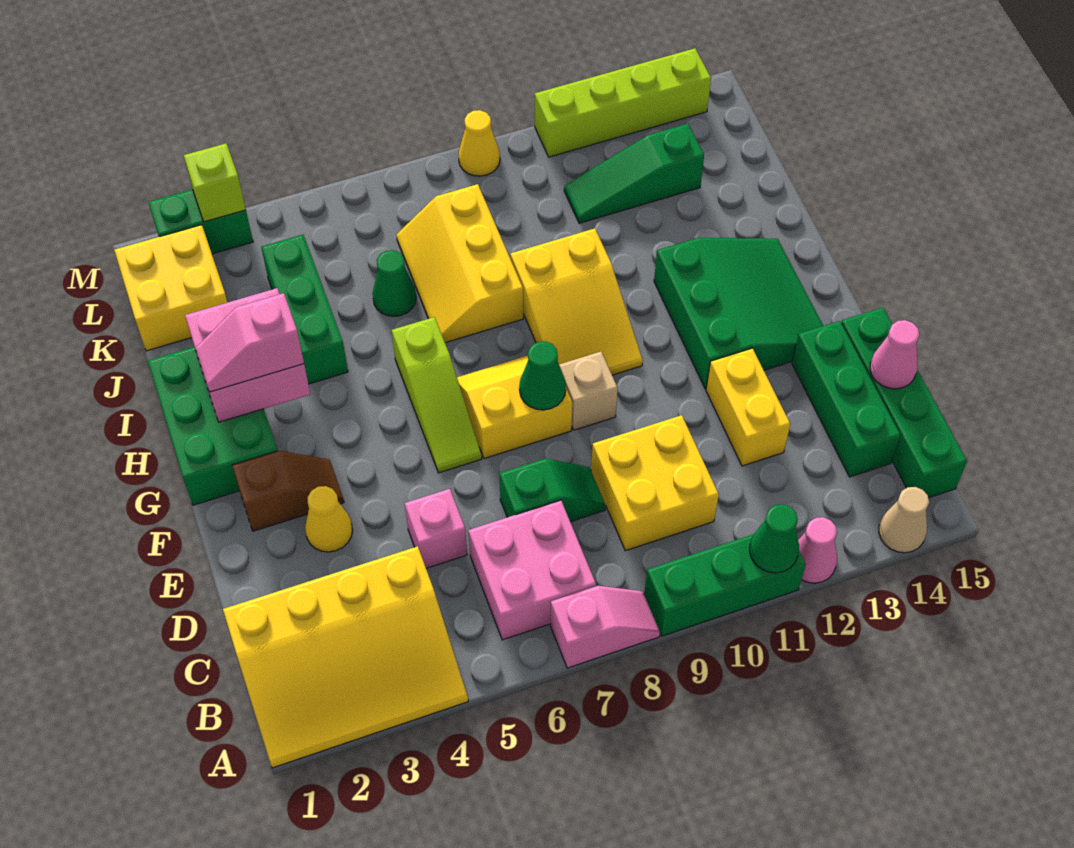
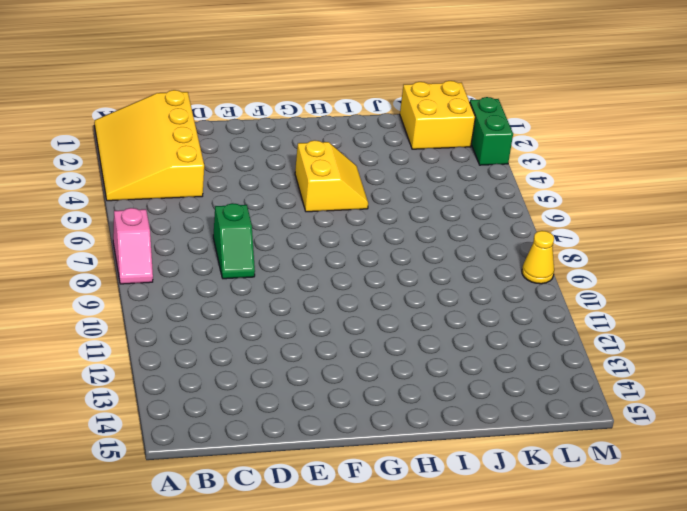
yellow slope G4:H5 level 1 top G -> yellow slope F7:G8 level 1 top F
none -> green brick A9:A11 level 1
none -> pink cone A12 level 1
none -> tan cone A14 level 1
none -> pink brick B6:C7 level 1

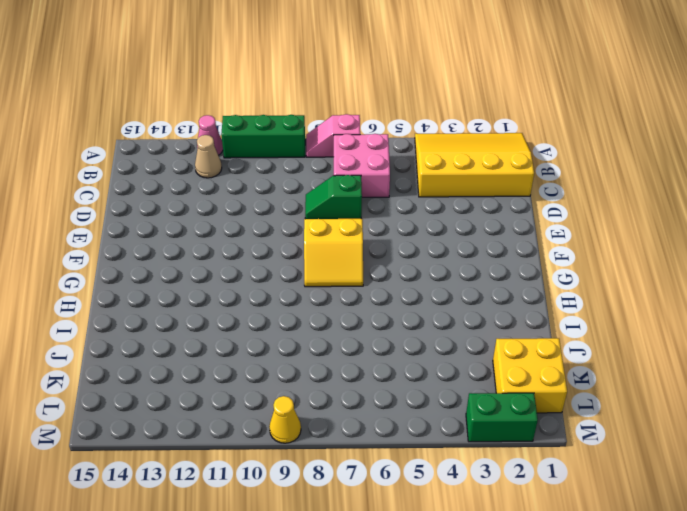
tan cone B12 level 1 -> tan cone A14 level 1
none -> green brick B15:E15 level 1
none -> yellow brick C9:D10 level 1
none -> green brick C14:E14 level 1
none -> pink brick D5 level 1

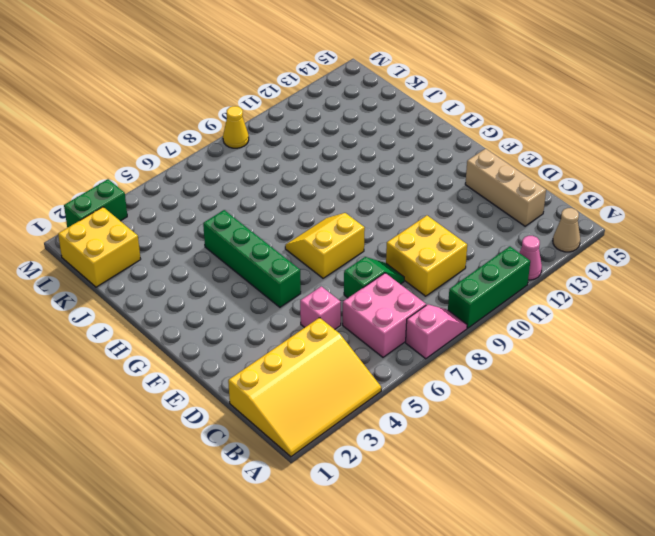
tan brick C14:E14 level 1 -> green brick C14:E14 level 1
green brick F5:I5 level 1 -> green brick B15:E15 level 1
none -> yellow brick D12:E12 level 1
none -> yellow cone E3 level 1
none -> brown slope F2:F3 level 1 top 2
none -> lime slope F6:H6 level 1 top H

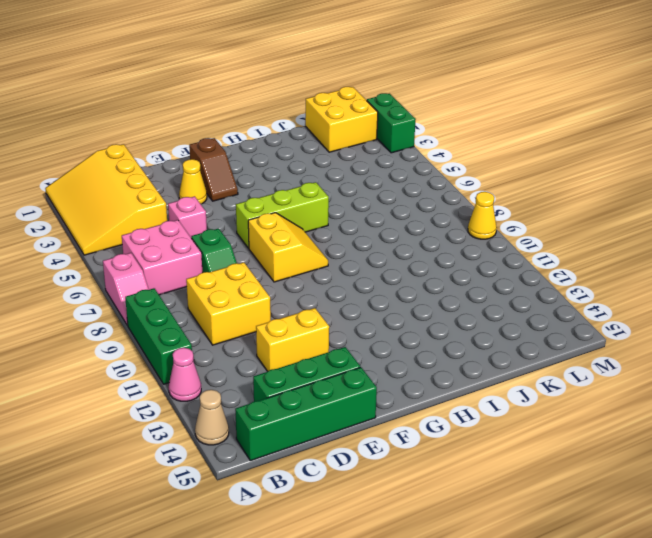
lime brick F6:H6 level 1 -> lime slope F6:H6 level 1 top H
none -> tan brick F9 level 1
none -> green slope F12:H14 level 1 top 12
none -> green brick G1:I2 level 1
none -> yellow slope G9:I10 level 1 top I

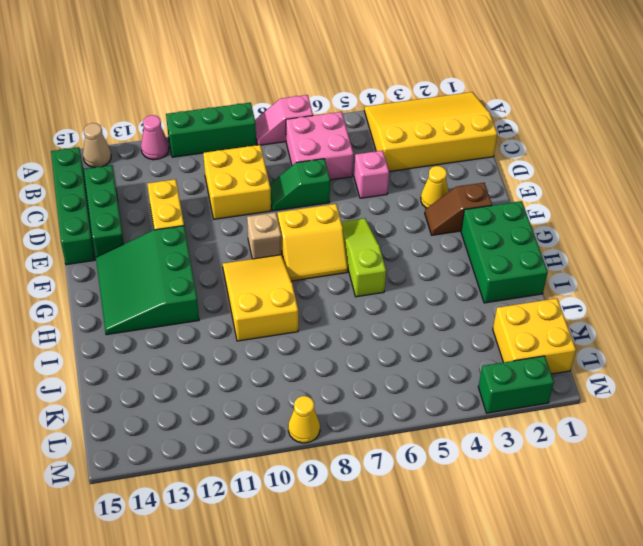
none -> green brick I4:K4 level 1
none -> yellow slope I7:K8 level 1 top 8
none -> green cone J6 level 1
none -> green slope K11:K13 level 1 top 13

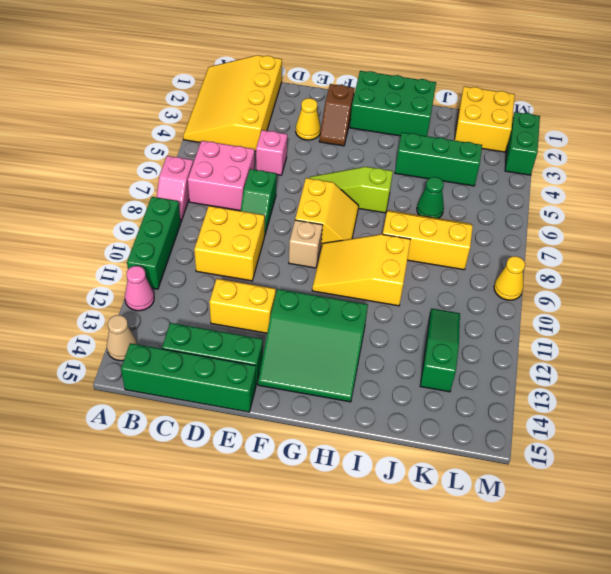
none -> lime brick M11:M14 level 1
none -> green cone A11 level 2
none -> pink cone D15 level 2
none -> green cone F8 level 2

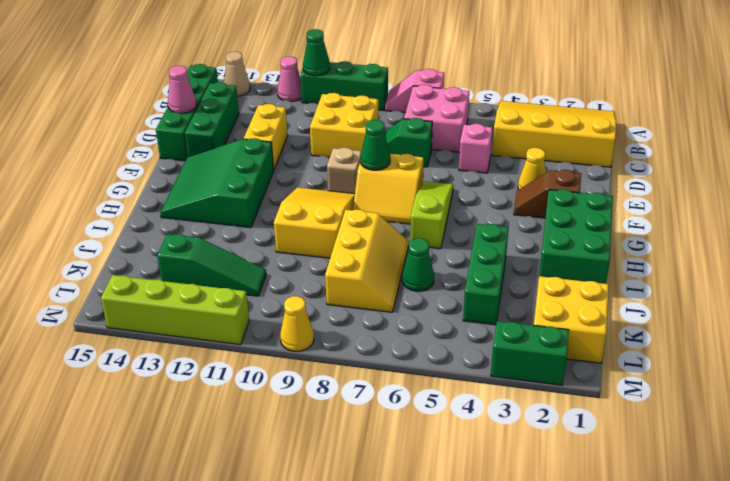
none -> pink brick H2:I3 level 2
none -> lime brick M3 level 2
none -> pink slope H2:H3 level 3 top 3

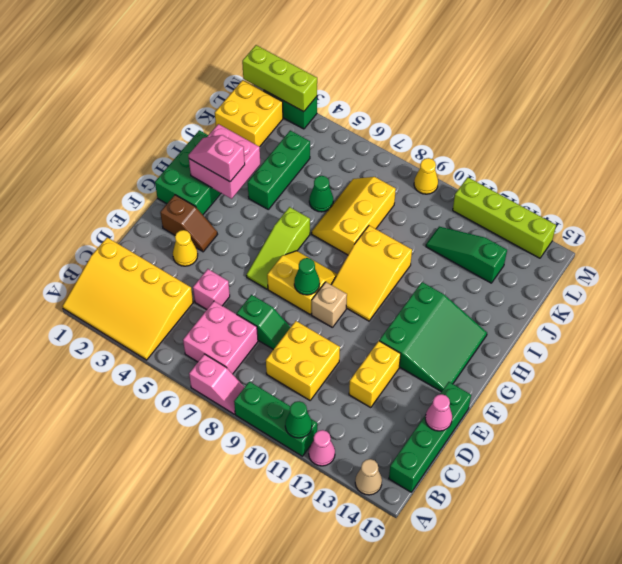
lime brick M1:M3 level 2 -> lime brick M3 level 2
none -> green brick C14:E14 level 1

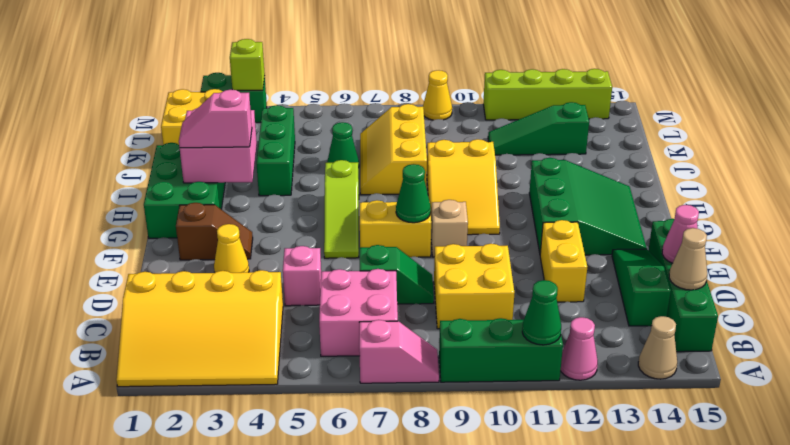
green slope C14:E14 level 1 top C -> green brick C14:E14 level 1
tan cone C15 level 2 -> none

